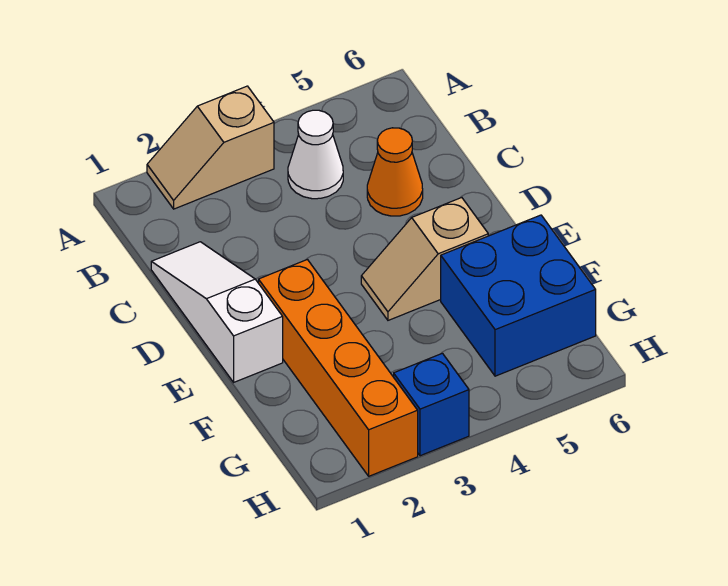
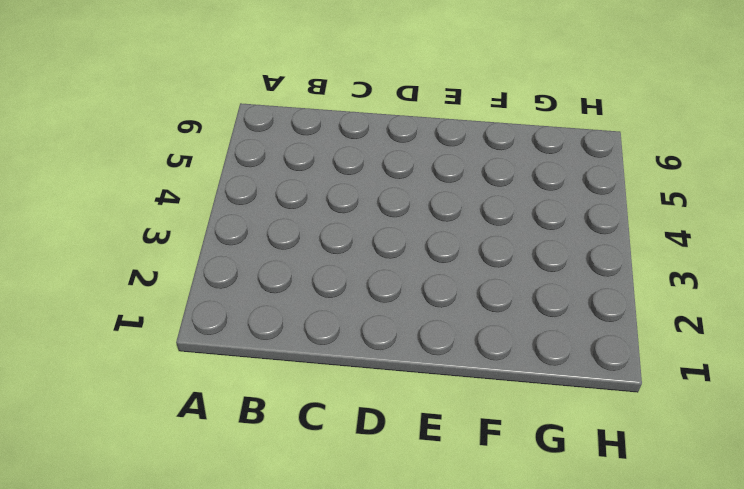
none -> tan slope A2:A3 level 1 top 3
none -> white cone B4 level 1

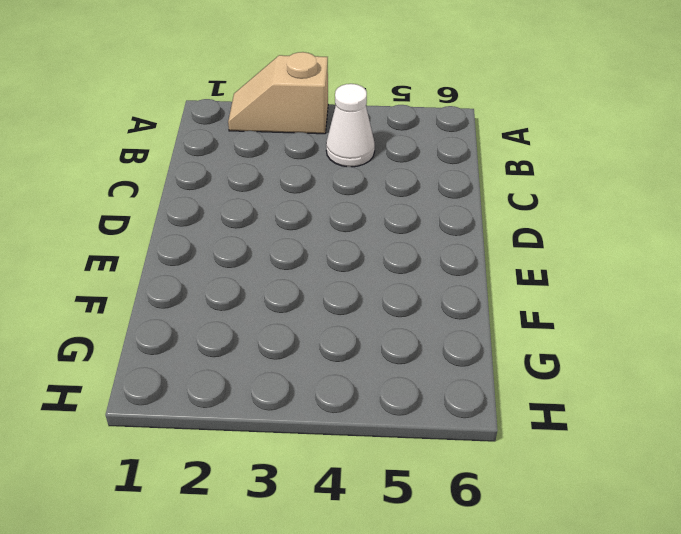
none -> white slope C1:E1 level 1 top E
none -> orange cone C5 level 1

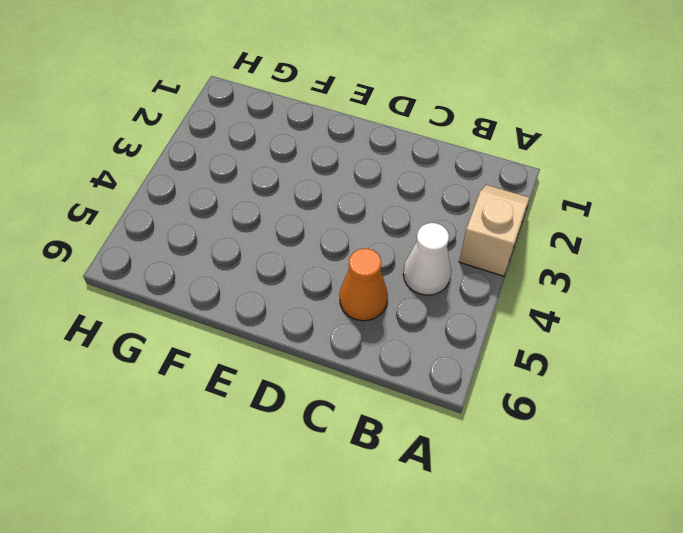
none -> white slope C1:E1 level 1 top E
none -> orange brick E2:H2 level 1

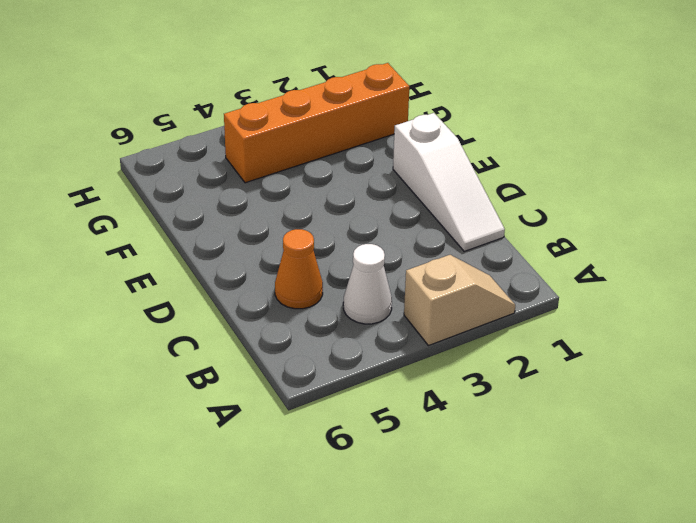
orange brick G1:G4 level 1 -> orange brick E2:H2 level 1
none -> tan slope E4:E5 level 1 top 5
none -> blue brick F5:G6 level 1

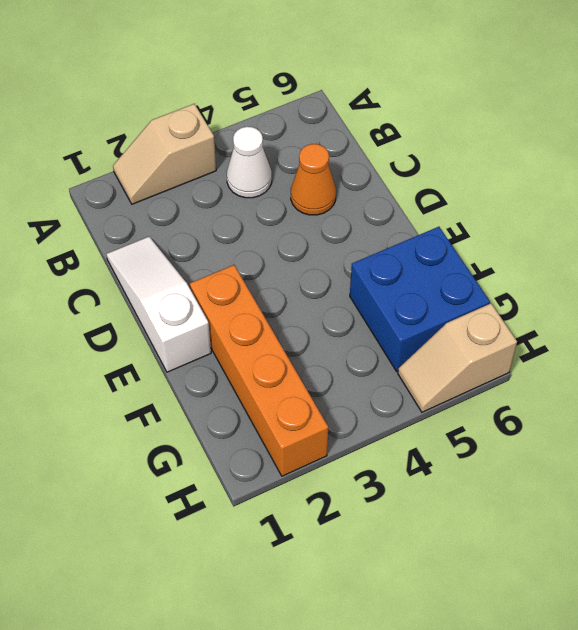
tan slope H5:H6 level 1 top 6 -> tan slope E4:E5 level 1 top 5
none -> blue brick H3 level 1

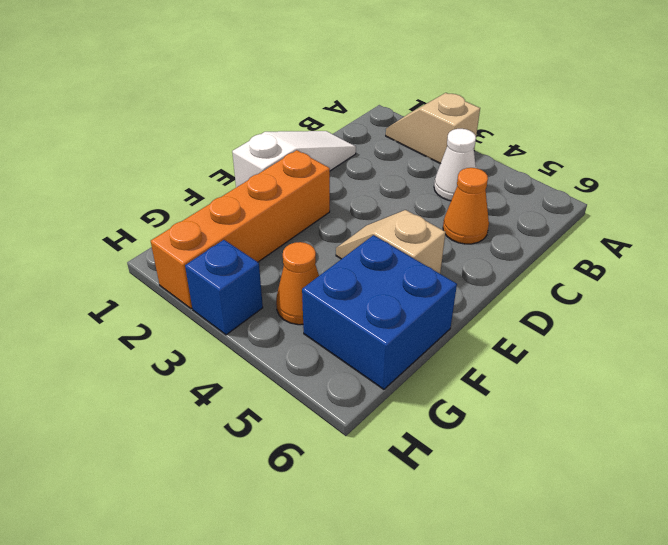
orange cone G4 level 1 -> none

